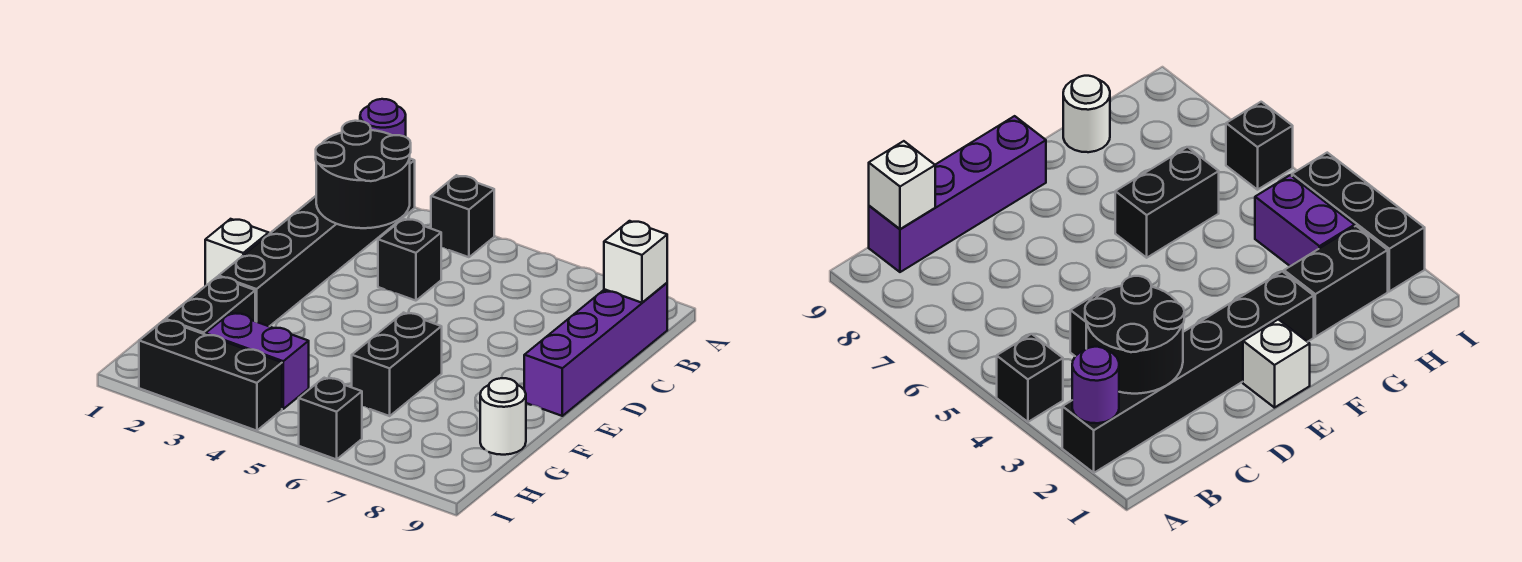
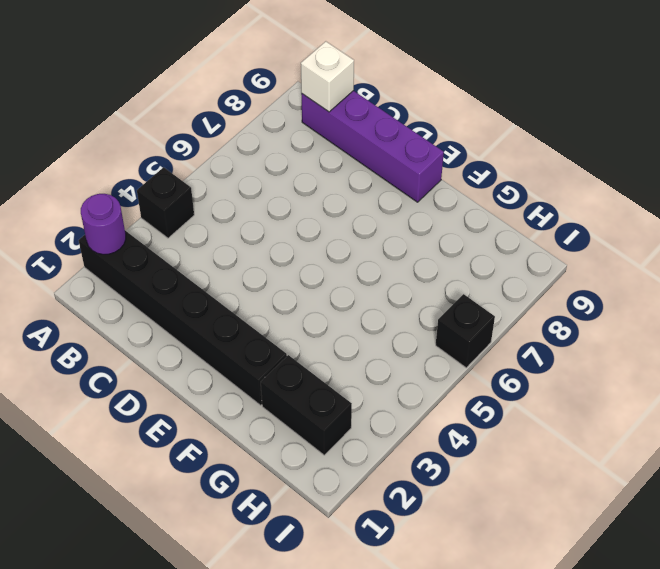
none -> black brick C4 level 1
none -> white brick E1 level 1
none -> black brick F6:G6 level 1

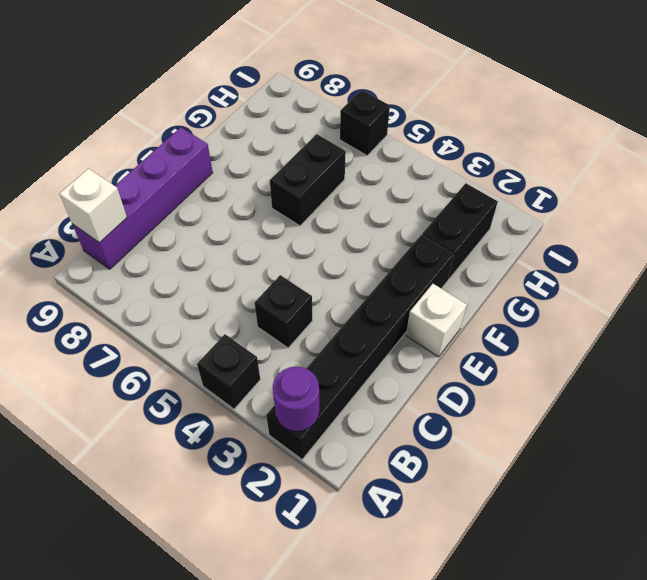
none -> white round brick G9 level 1
none -> purple brick H3:H4 level 1
none -> black brick I2:I4 level 1

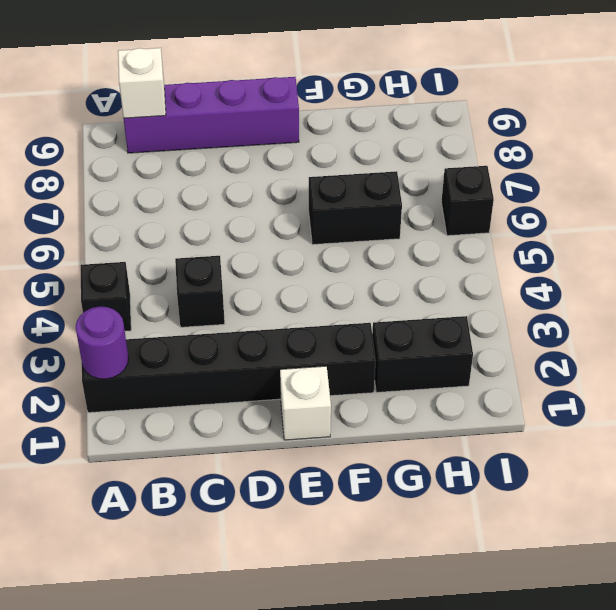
none -> white round brick G9 level 1
none -> purple brick H3:H4 level 1
none -> black brick I2:I4 level 1

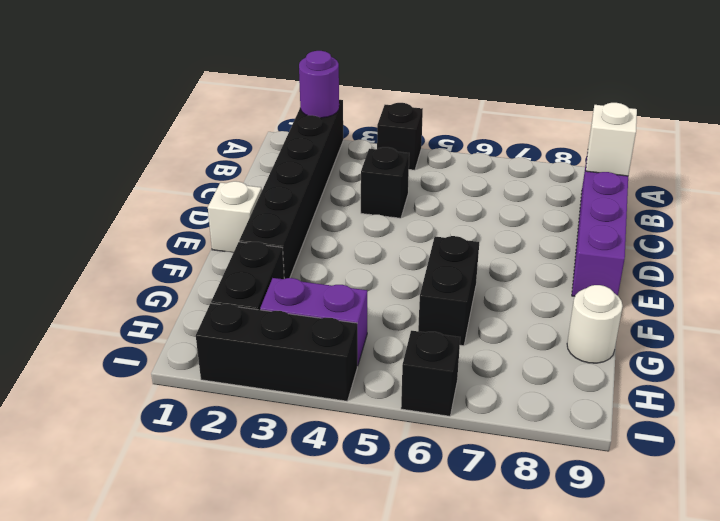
none -> black round brick B2:C3 level 2

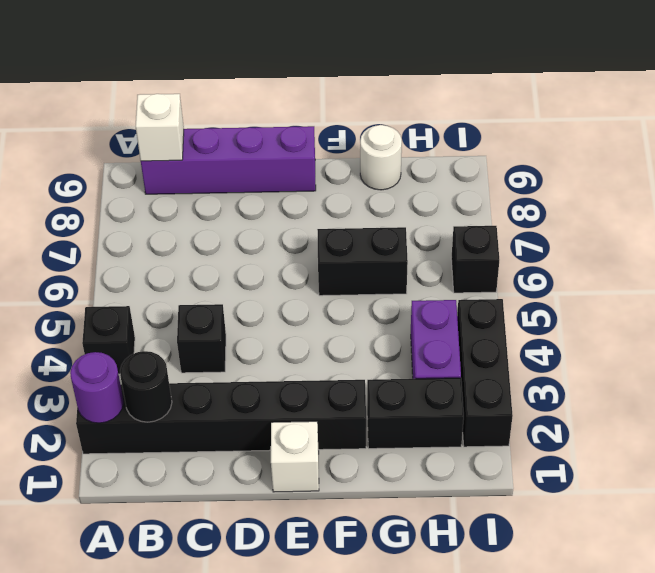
black round brick B2 level 2 -> black round brick B2:C3 level 2

